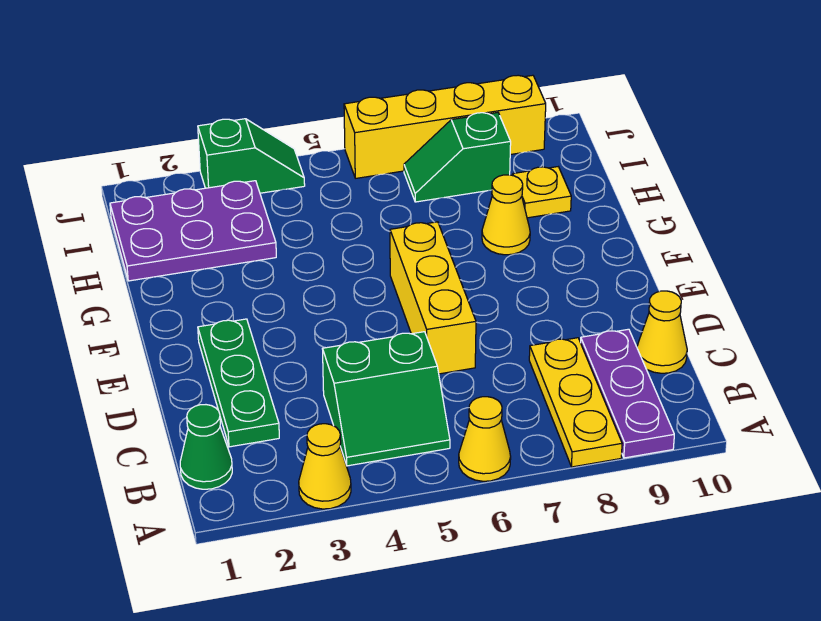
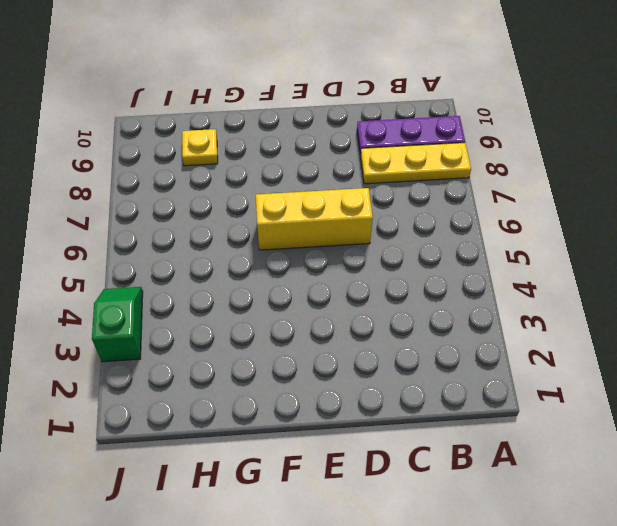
none -> yellow cone A3 level 1
none -> yellow cone A6 level 1
none -> green cone B1 level 1

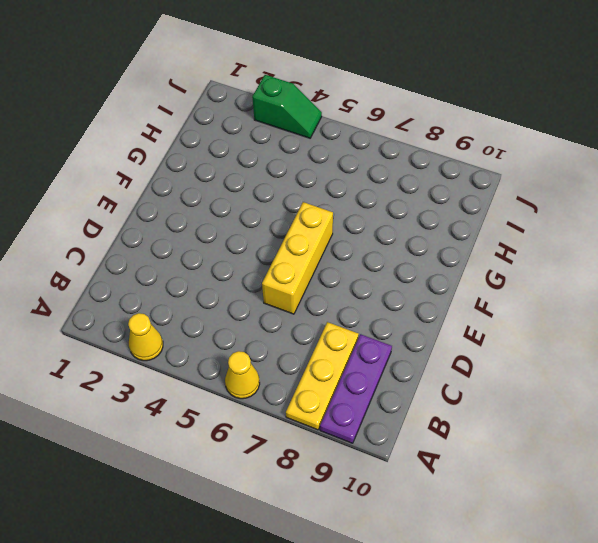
none -> green cone B1 level 1
none -> green slope B4:C5 level 1 top C
none -> green plate C2:E2 level 1

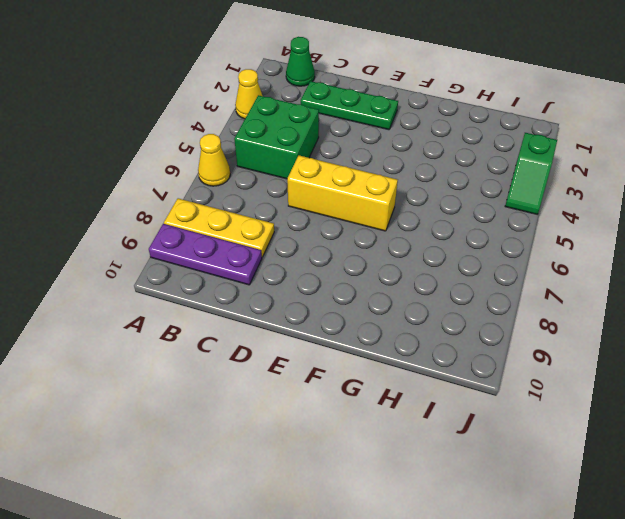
green brick B4:C5 level 1 -> green slope B4:C5 level 1 top C
none -> yellow cone C10 level 1
none -> yellow cone G8 level 1
none -> purple plate H1:I3 level 1

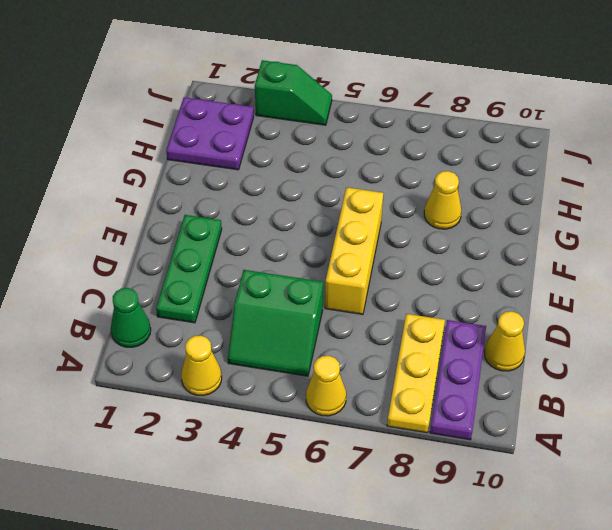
purple plate H1:I2 level 1 -> purple plate H1:I3 level 1
none -> yellow plate H9 level 1
none -> green slope I7:I8 level 1 top 8
none -> yellow brick J6:J9 level 1

